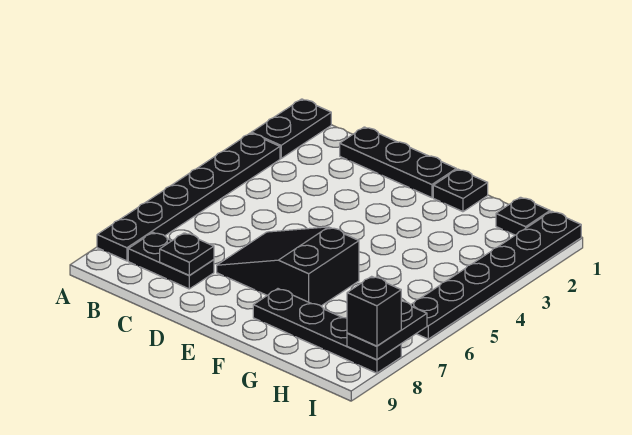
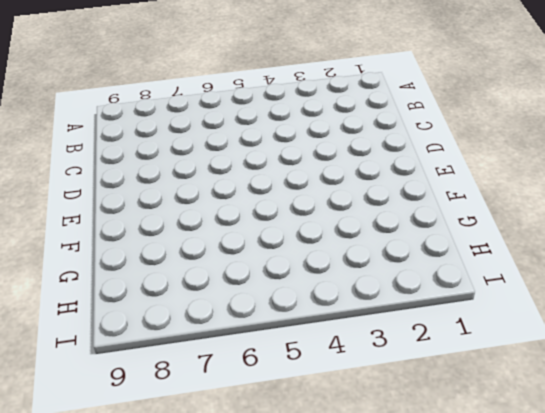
none -> black plate A1:A2 level 1
none -> black plate A3:A8 level 1
none -> black plate B8:C8 level 1

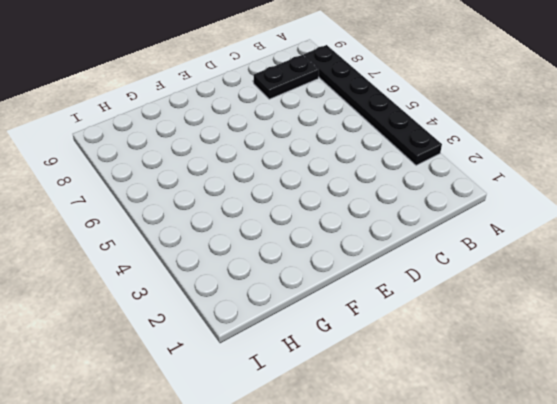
none -> black plate A1:A2 level 1
none -> black plate C1:E1 level 1
none -> black slope D6:F7 level 1 top F

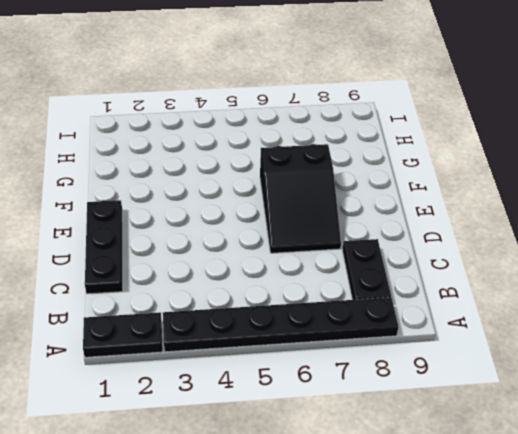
none -> black plate F1 level 1
none -> black plate F8:I8 level 1
none -> black plate H1 level 1

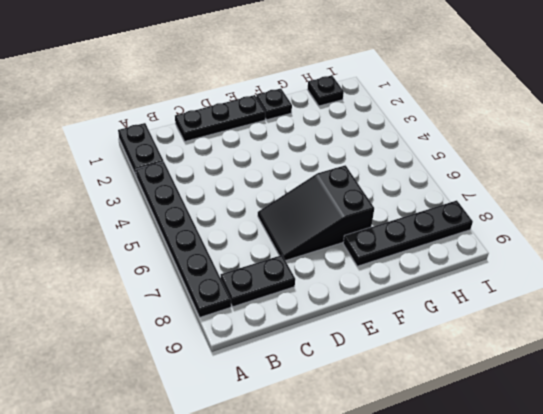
none -> black plate I1:I6 level 1
none -> black plate C8 level 2
none -> black plate I7:I8 level 2

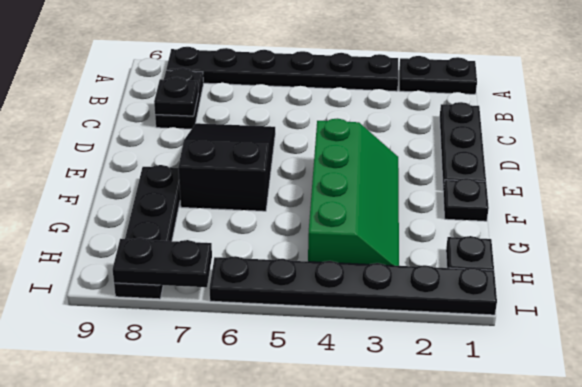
green slope E3:H4 level 1 top 4 -> none
none -> black brick I8 level 3

